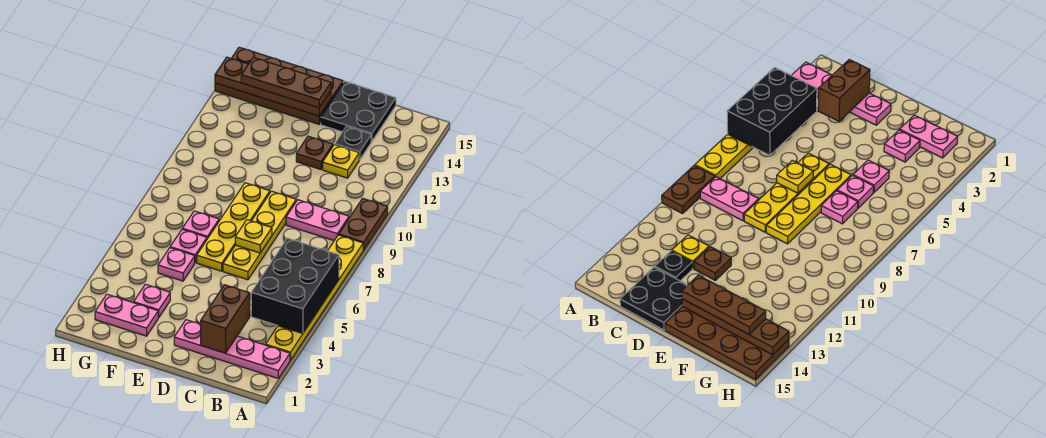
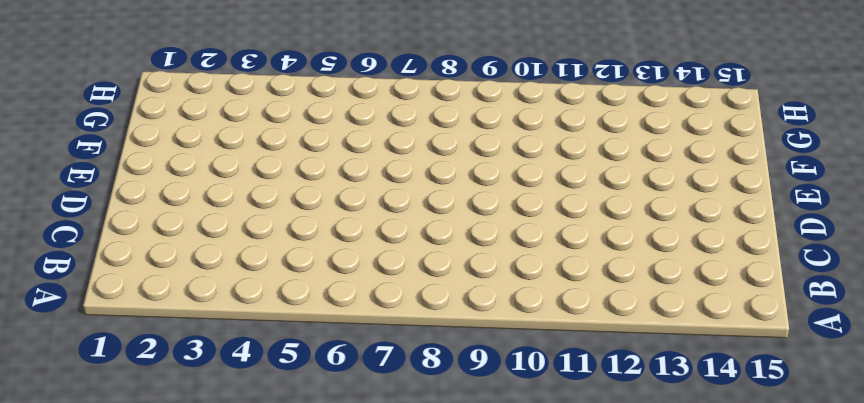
none -> pink plate A2:D2 level 1
none -> yellow plate A3:A8 level 1
none -> brown plate A9:A10 level 1

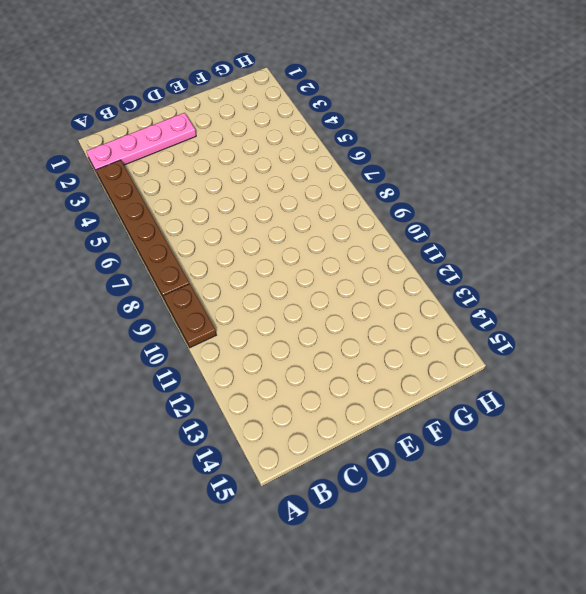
brown plate A3:A8 level 1 -> yellow plate A3:A8 level 1
none -> pink plate B9:C9 level 1
none -> yellow plate C12 level 1
none -> black plate C13 level 1

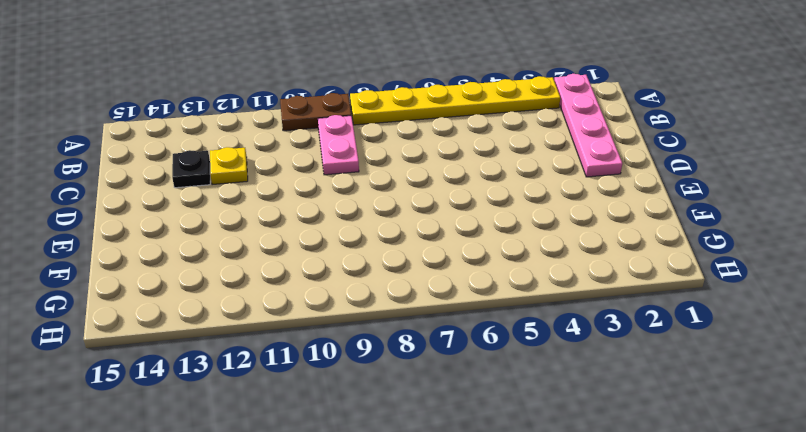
none -> black plate C14:D15 level 1
none -> yellow plate D6:D9 level 1
none -> brown plate D12 level 1

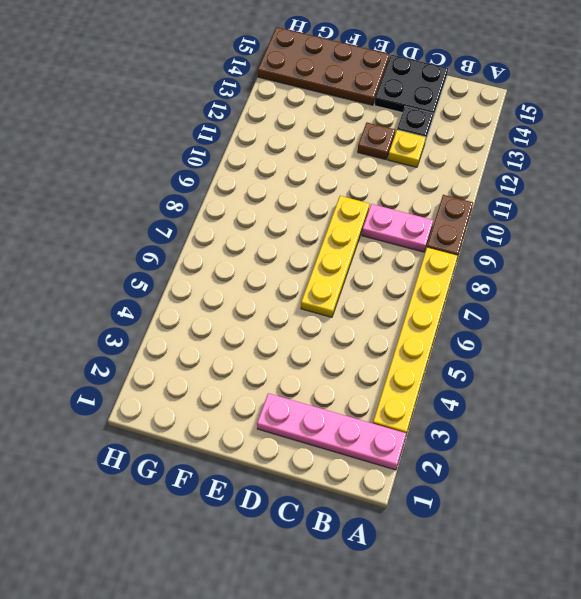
none -> yellow plate E6:E9 level 1
none -> pink plate F2:G2 level 1
none -> pink plate F3 level 1

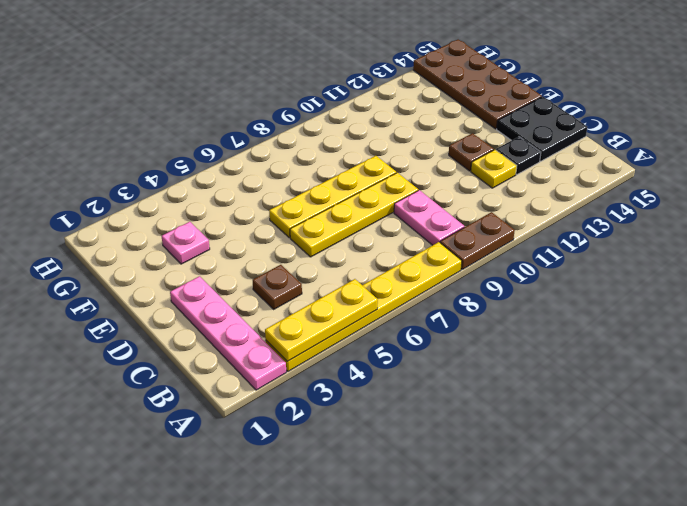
yellow plate A3:A5 level 2 -> black brick A4:B6 level 2
brown plate C4 level 1 -> none
none -> pink plate F2:G2 level 1
none -> pink plate F5 level 1
none -> pink plate F6 level 1

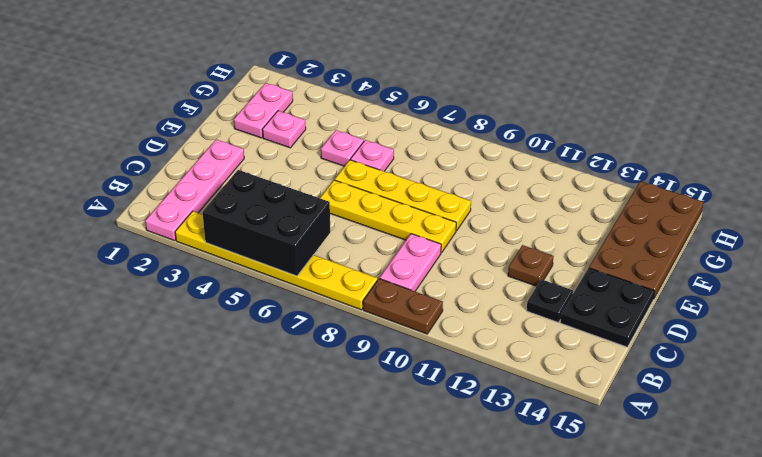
none -> yellow plate C12 level 1
none -> pink plate F7 level 1
none -> brown brick C2:C3 level 2

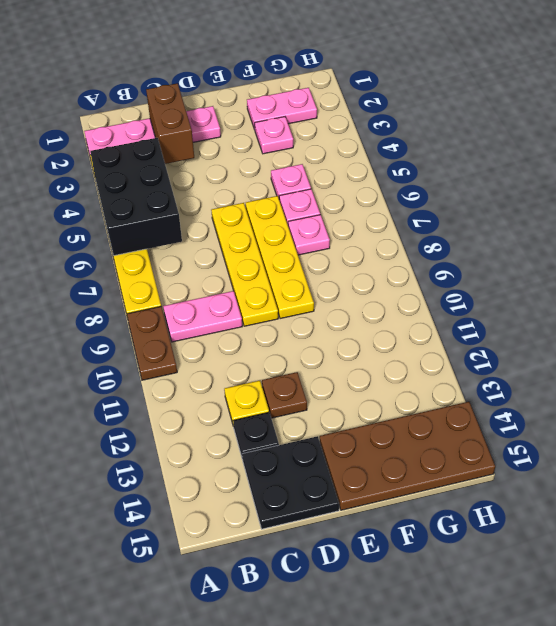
none -> yellow plate D7 level 2
none -> brown plate E14:H14 level 2
none -> brown plate E14:G14 level 3

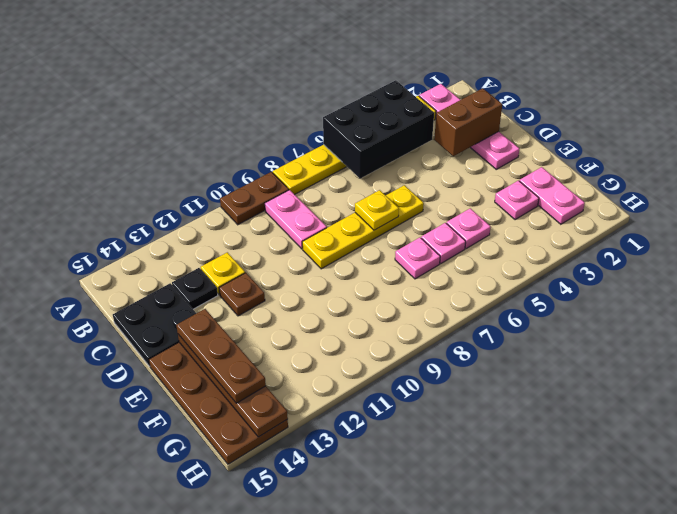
none -> yellow plate E6:E9 level 1

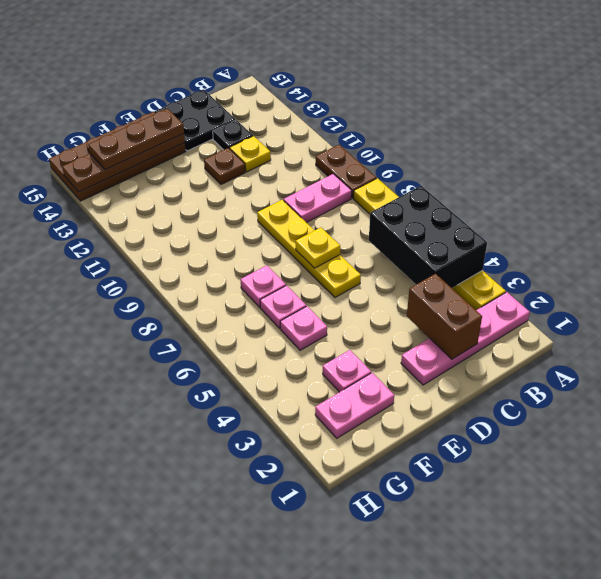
none -> yellow plate E6:E9 level 1

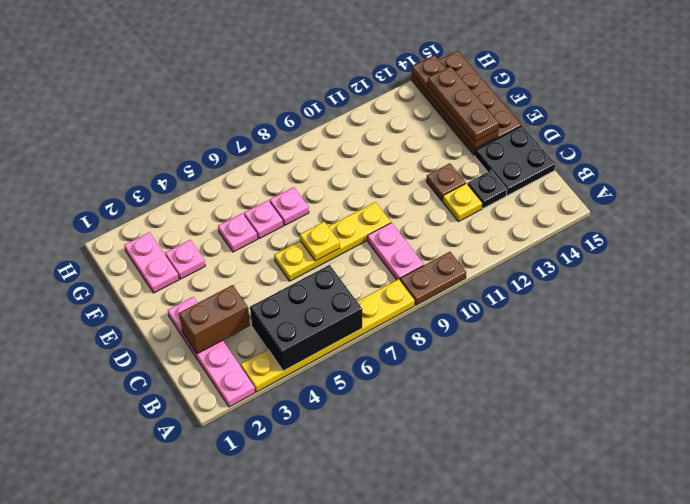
none -> yellow plate E6:E9 level 1

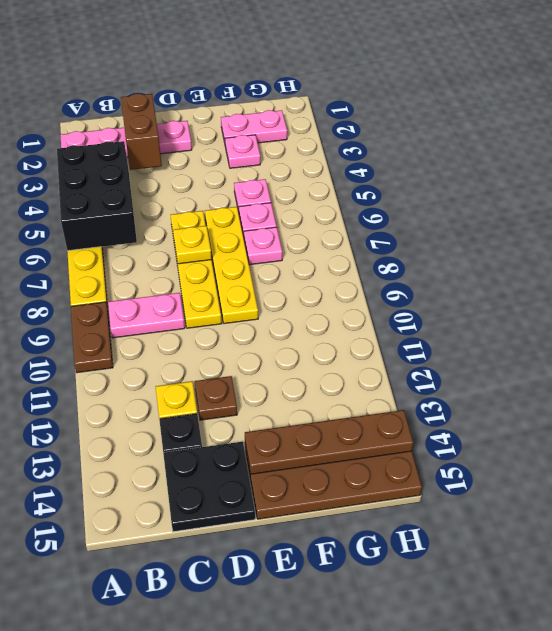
none -> brown plate E14:G14 level 3

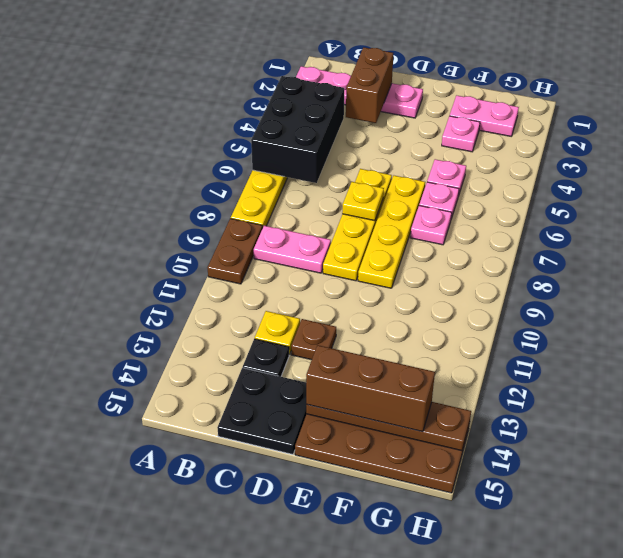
brown brick E14:G14 level 3 -> brown plate E14:G14 level 3

